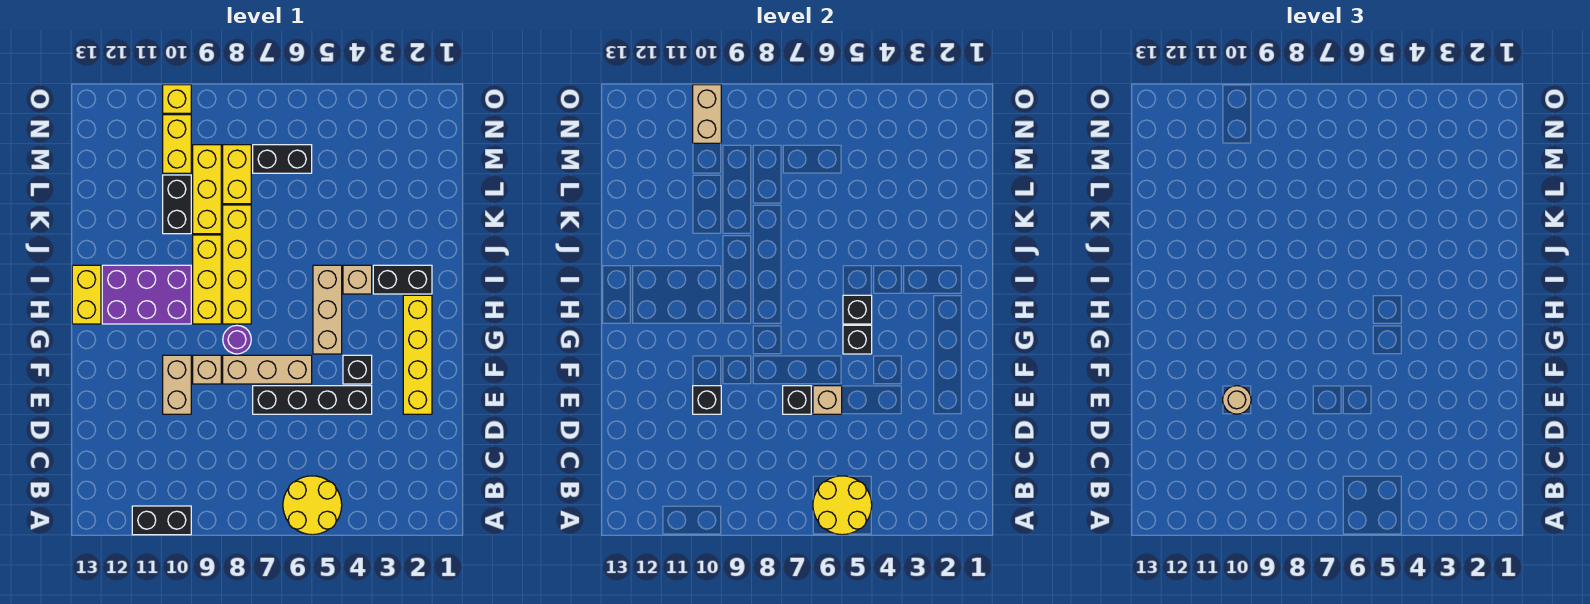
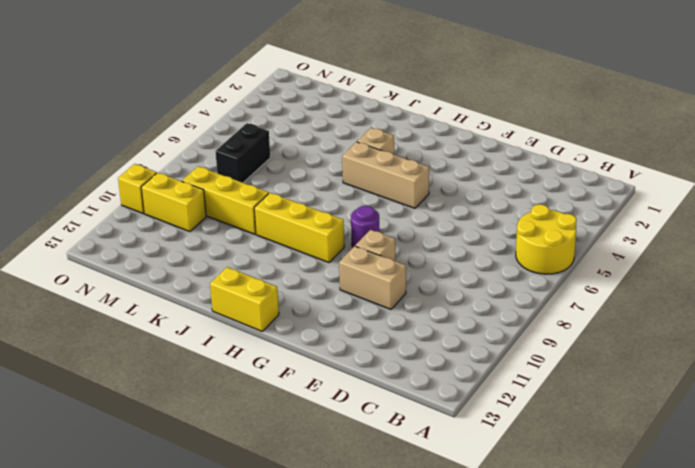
none -> black brick A10:A11 level 1
none -> yellow brick E2:H2 level 1
none -> black brick E4:E7 level 1
none -> black brick F4 level 1

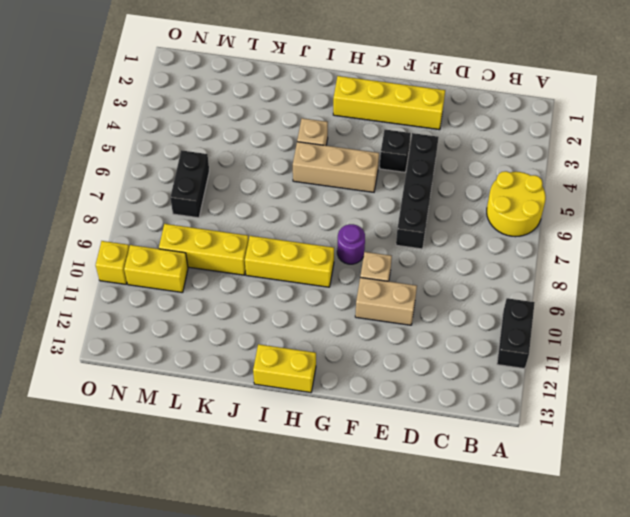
none -> tan brick F6:F8 level 1
none -> yellow brick H8:K8 level 1
none -> purple brick H10:I12 level 1
none -> black brick I2:I3 level 1

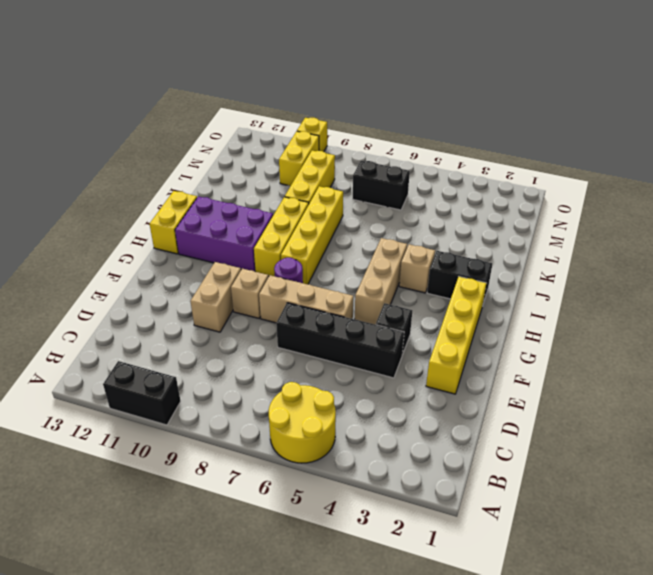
none -> black brick K10:L10 level 1
none -> yellow brick L8:M8 level 1
none -> yellow round brick A5:B6 level 2
none -> tan brick E6 level 2

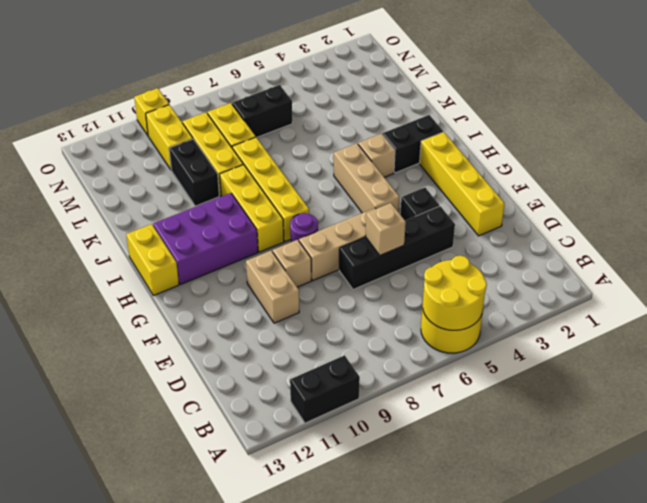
none -> black brick E7 level 2
none -> black brick E10 level 2
none -> black brick G5 level 2
none -> black brick H5 level 2

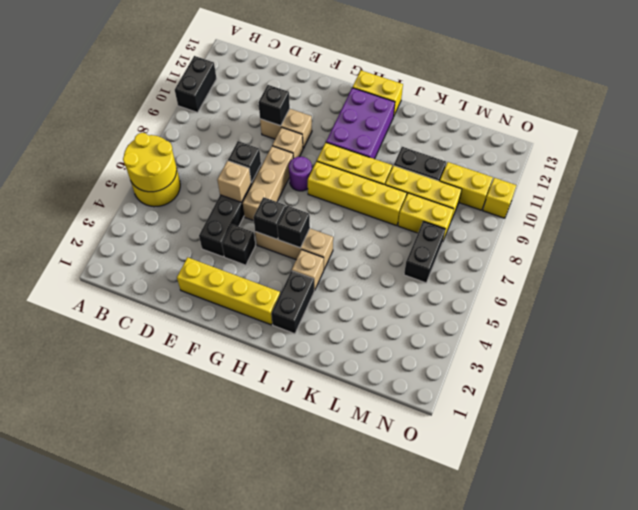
none -> tan brick N10:O10 level 2
none -> tan round brick E10 level 3

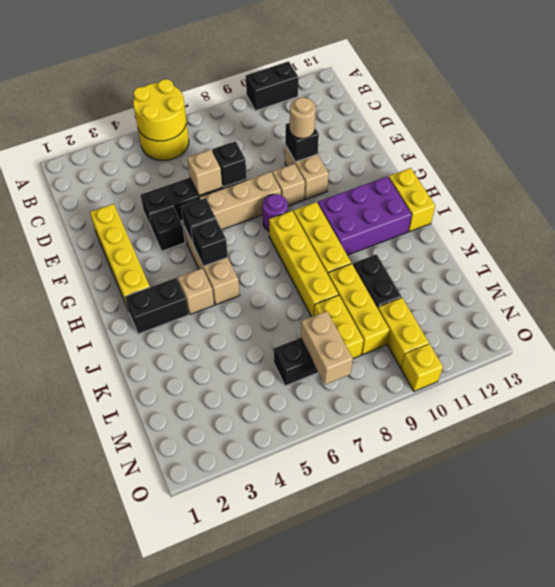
tan brick M7:N7 level 2 -> tan brick N10:O10 level 2

